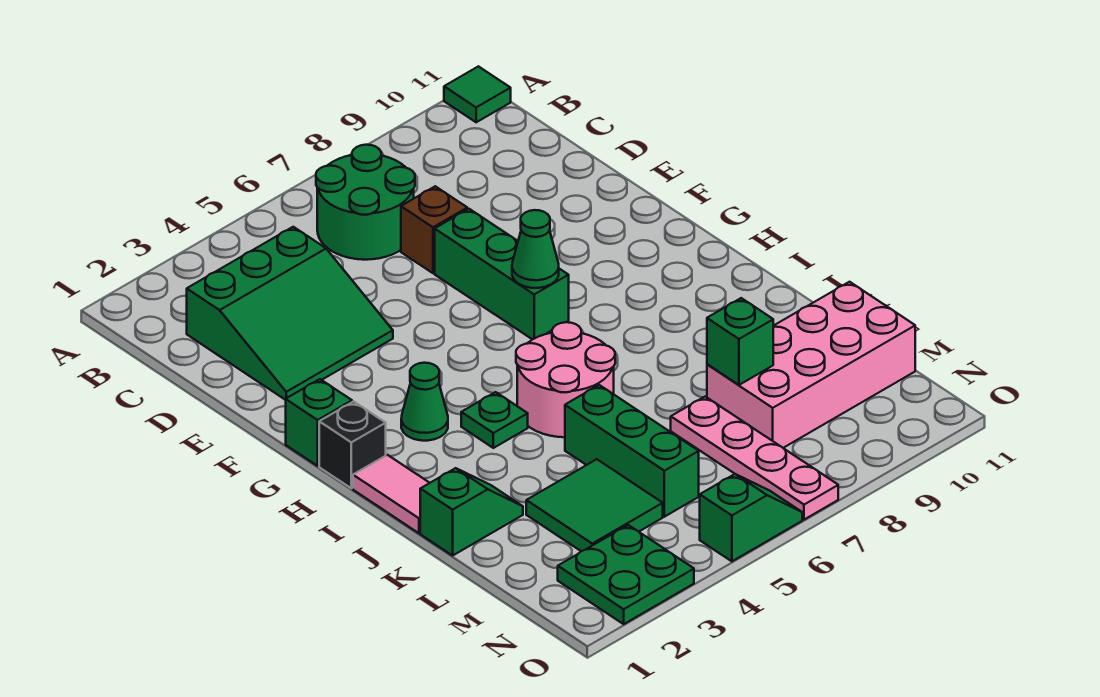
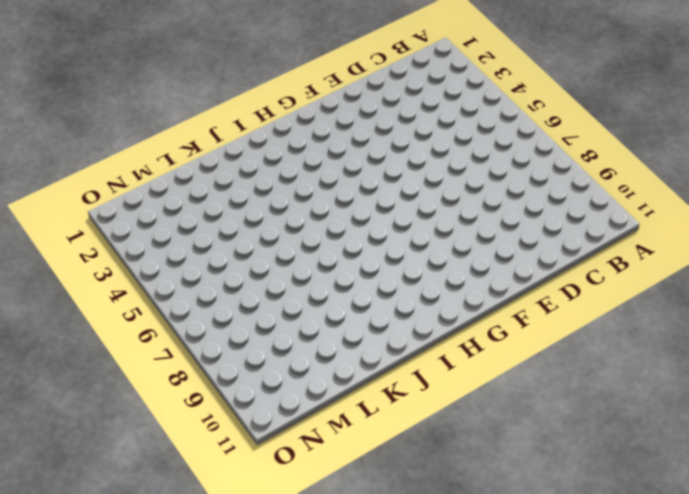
none -> green tile A11 level 1
none -> green round brick B6:C7 level 1
none -> green slope C2:E4 level 1 top C

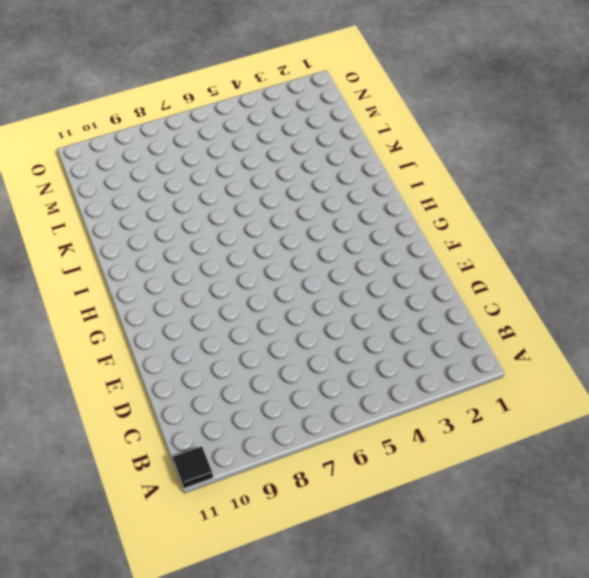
black tile A11 level 1 -> green tile A11 level 1
none -> green round brick B6:C7 level 1
none -> green slope C2:E4 level 1 top C
none -> brown brick D7 level 1

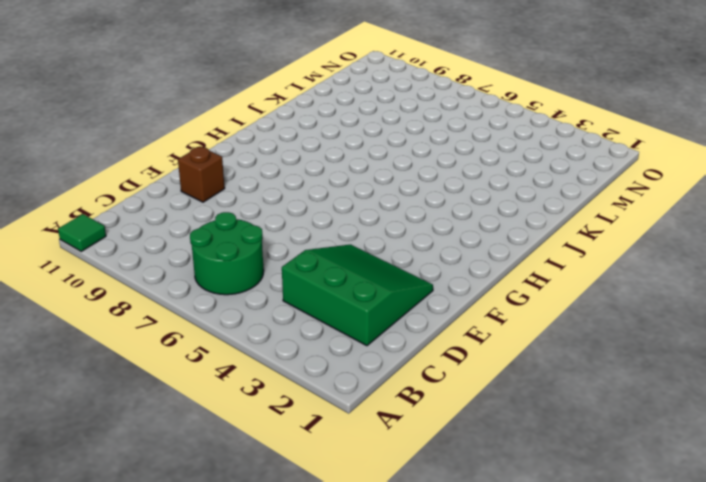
brown brick E10 level 1 -> brown brick D7 level 1
none -> green brick E7:G7 level 1
none -> green brick G1 level 1
none -> black brick H1 level 1

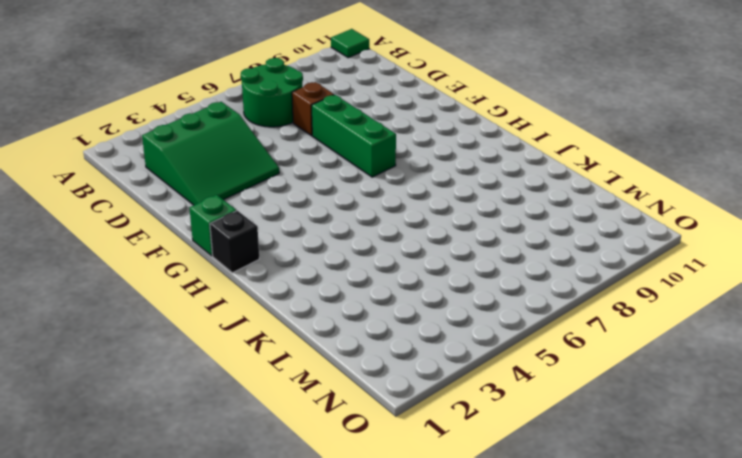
none -> green cone H3 level 1
none -> pink tile I1:J1 level 1
none -> green plate I4 level 1

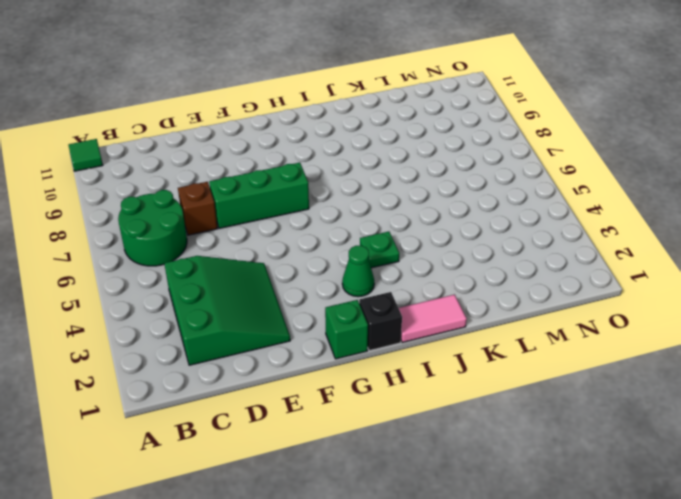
none -> pink round brick I5:J6 level 1
none -> green slope K1:K2 level 1 top 1
none -> green brick K5:M5 level 1

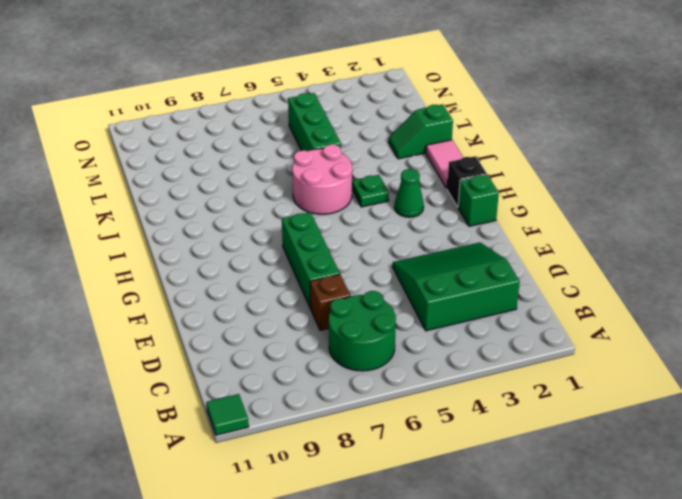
none -> green tile L3:M4 level 1
none -> pink plate L7:O7 level 1
none -> pink brick L8:M11 level 1

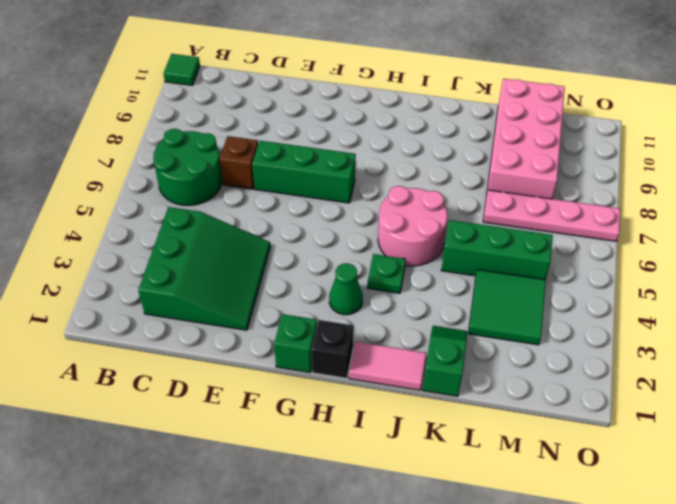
none -> green plate N2:O3 level 1
none -> green slope O5:O6 level 1 top 5
none -> green cone G7 level 2

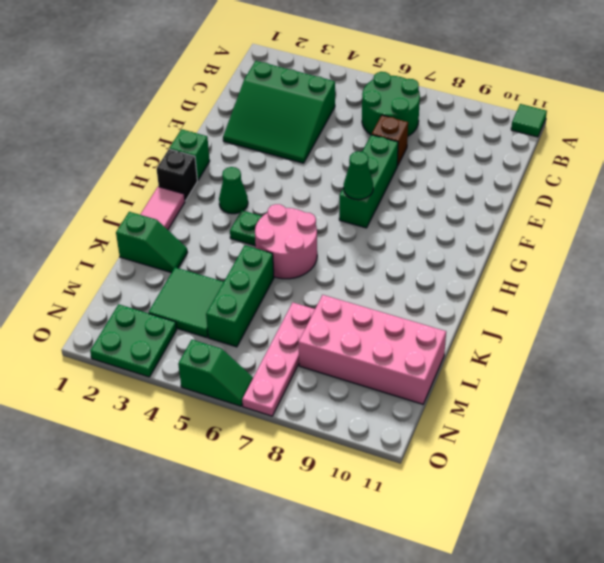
none -> green brick L8 level 2

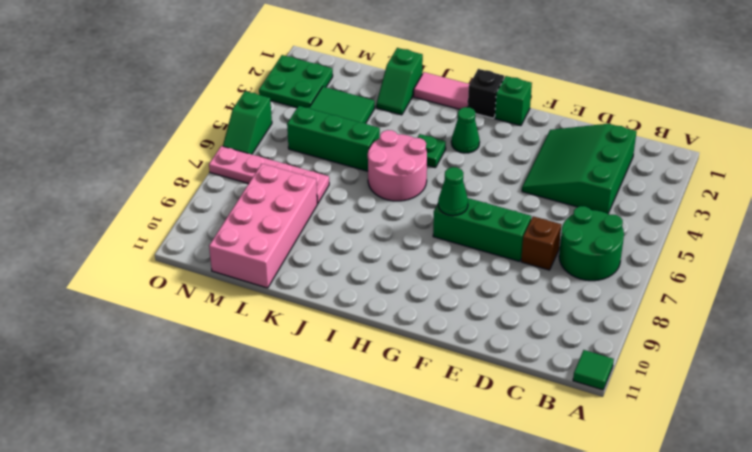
none -> green brick L8 level 2

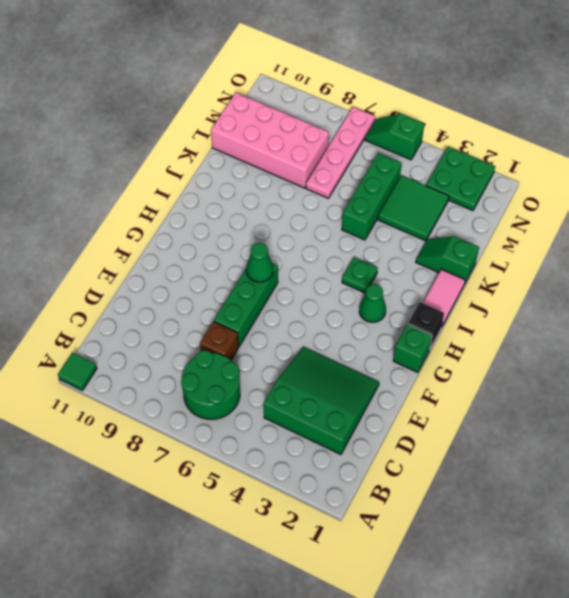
none -> pink round brick I5:J6 level 1
none -> green brick L8 level 2

